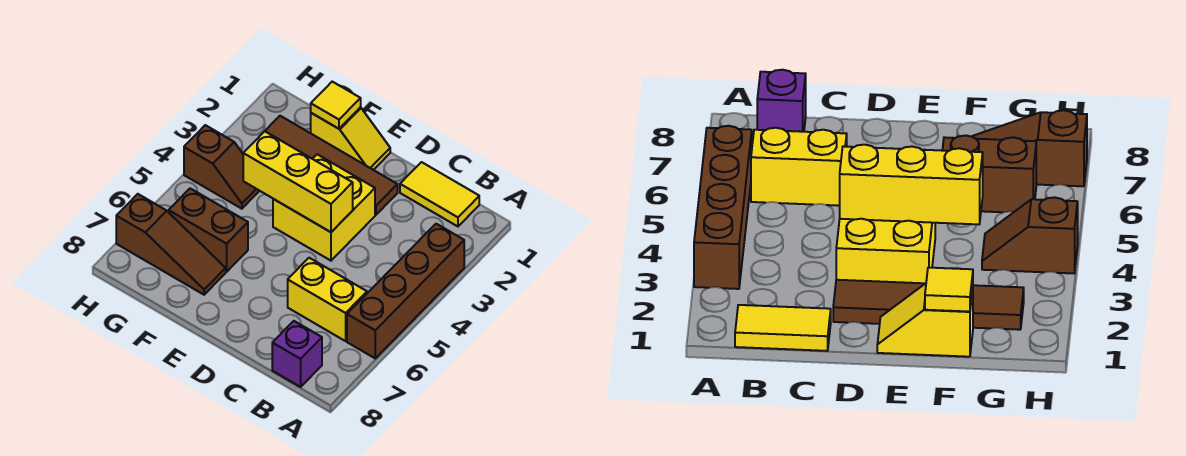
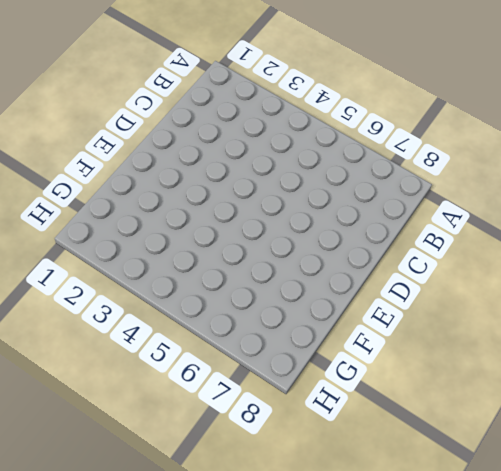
none -> brown brick A3:A6 level 1
none -> yellow tile B1:C1 level 1
none -> yellow brick B6:C6 level 1

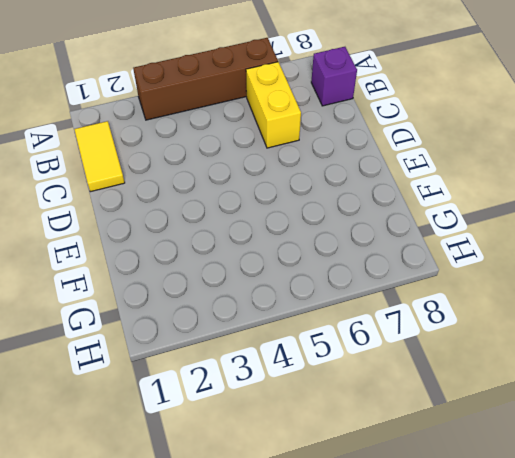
none -> brown tile D2:G2 level 1
none -> yellow brick D3:E4 level 1
none -> yellow slope E1:F1 level 1 top F

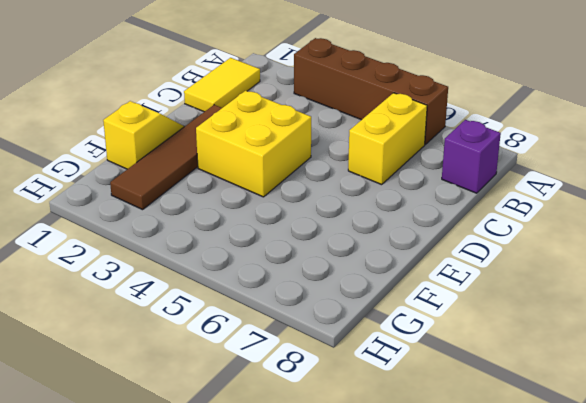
none -> brown brick F6:G6 level 1
none -> brown slope F7:H7 level 1 top H
none -> brown slope G4:H4 level 1 top H

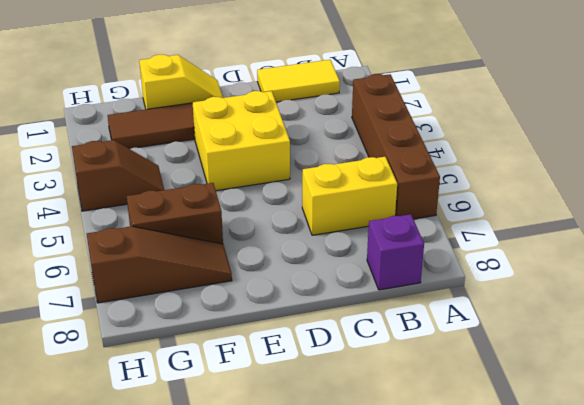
none -> yellow brick D4:F4 level 2
none -> yellow tile F1 level 2

